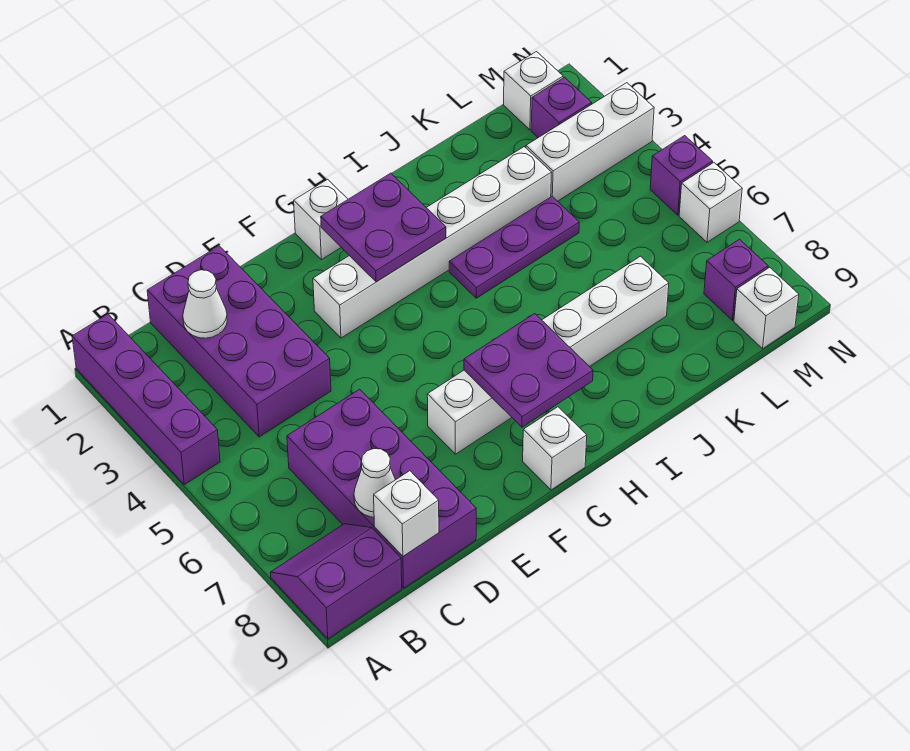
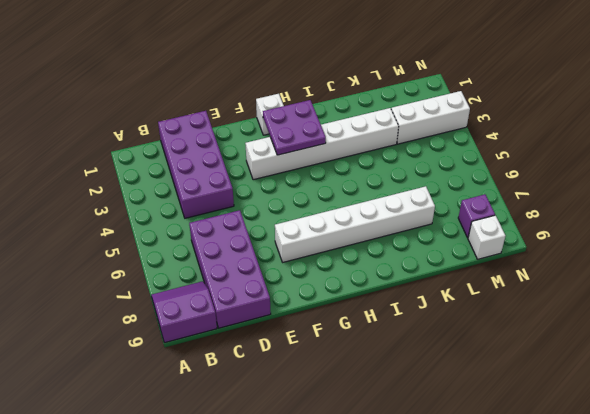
none -> purple brick A1:A4 level 1
none -> white brick G9 level 1
none -> purple plate I4:K4 level 1

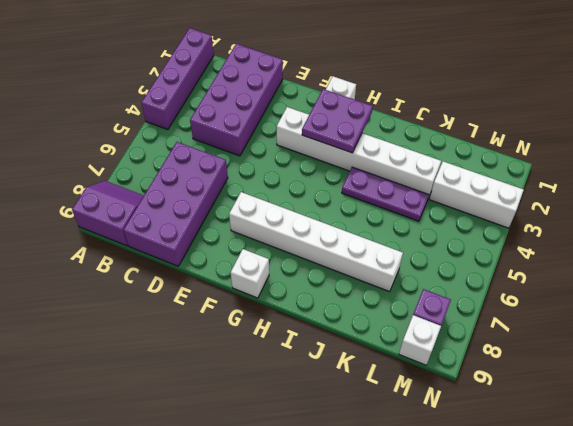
none -> white brick M1 level 1
none -> purple brick M2 level 1
none -> purple brick N5 level 1

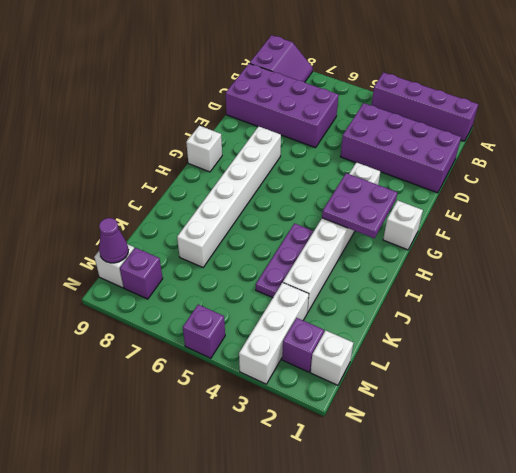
purple cone M9 level 2 -> none
none -> white brick N6 level 1
none -> white cone C2 level 2
none -> white cone C8 level 2

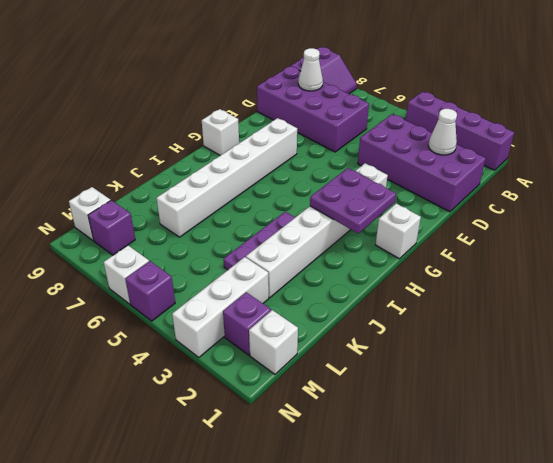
none -> white brick C9 level 2
none -> purple plate G7:H8 level 2

